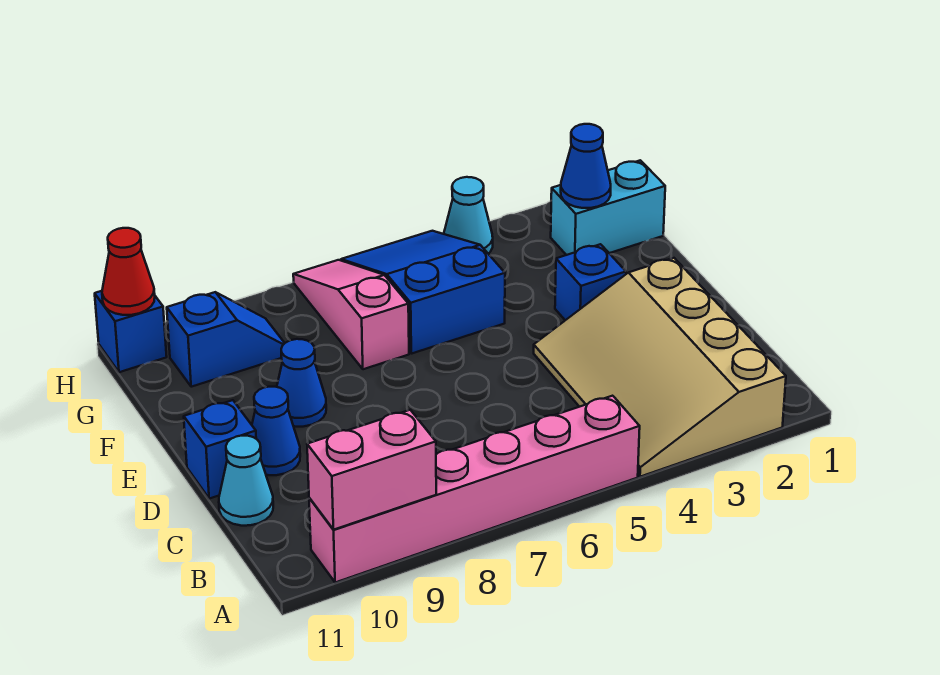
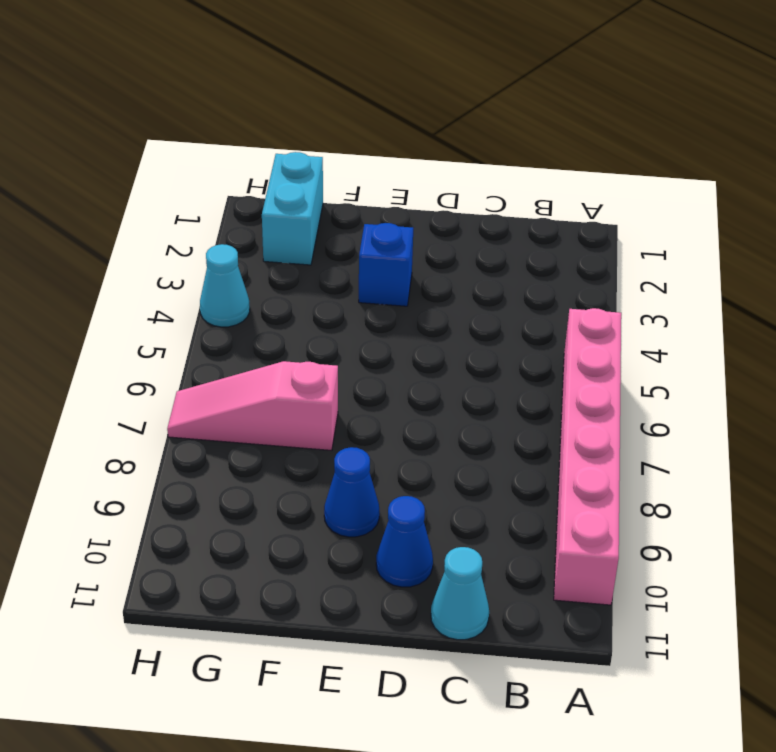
none -> tan slope A2:D4 level 1 top 2
none -> blue brick D11 level 1
none -> blue slope F5:H6 level 1 top F

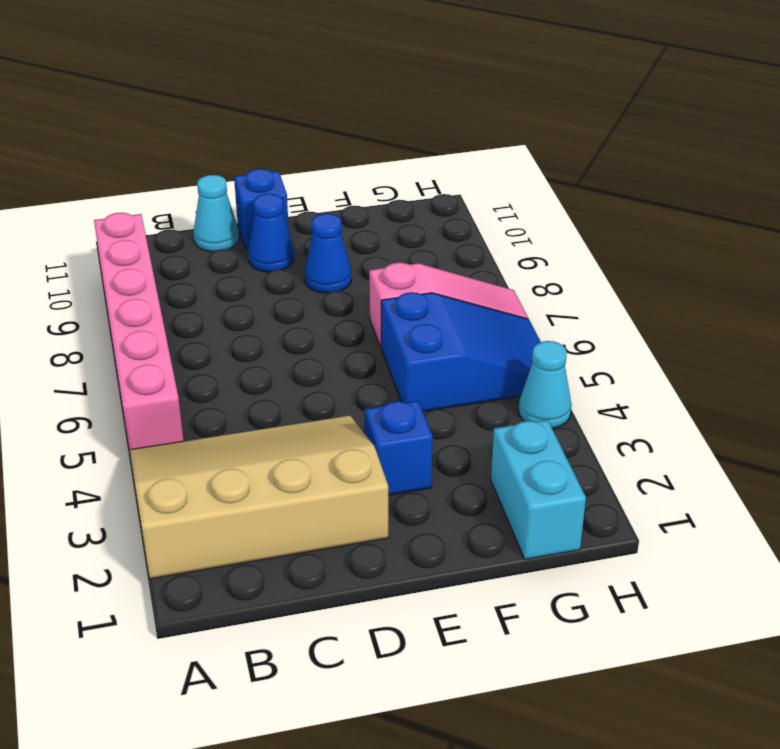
none -> blue slope G9:G10 level 1 top 10
none -> blue brick H11 level 1
none -> pink brick A9:A10 level 2

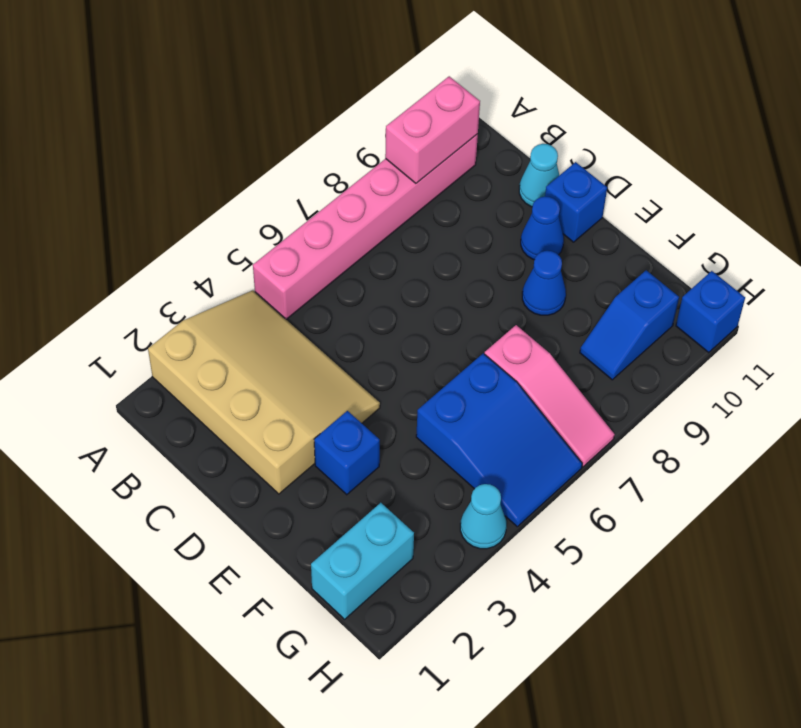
none -> blue cone G2 level 2
none -> red cone H11 level 2

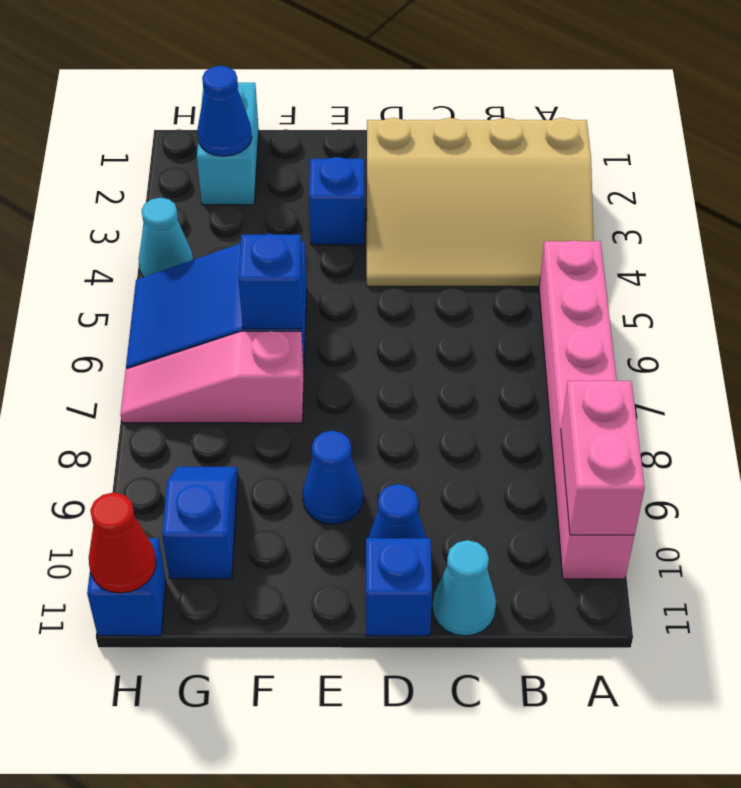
blue brick F6 level 2 -> none

